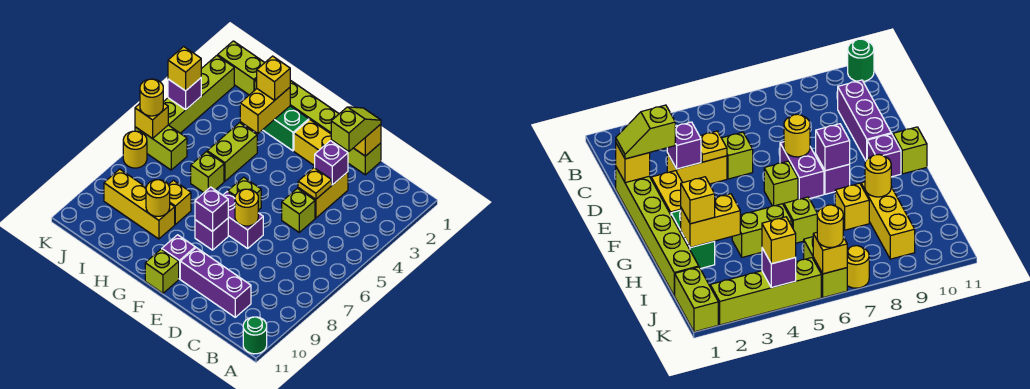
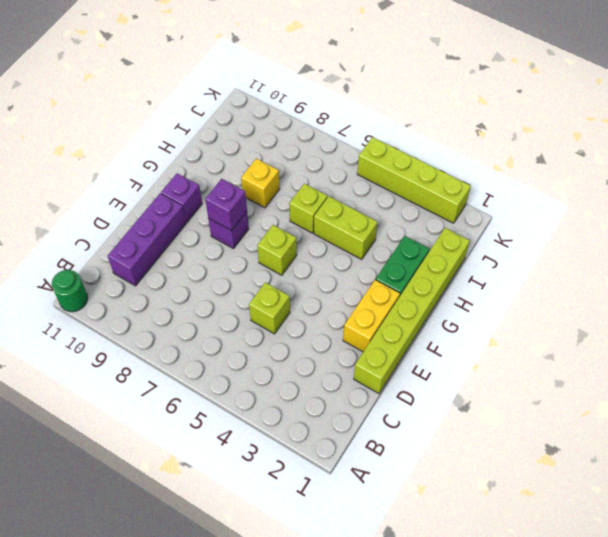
none -> yellow brick D3:D4 level 1
none -> purple brick E7:F7 level 1
none -> lime brick F11 level 1
none -> yellow brick H9:J9 level 1

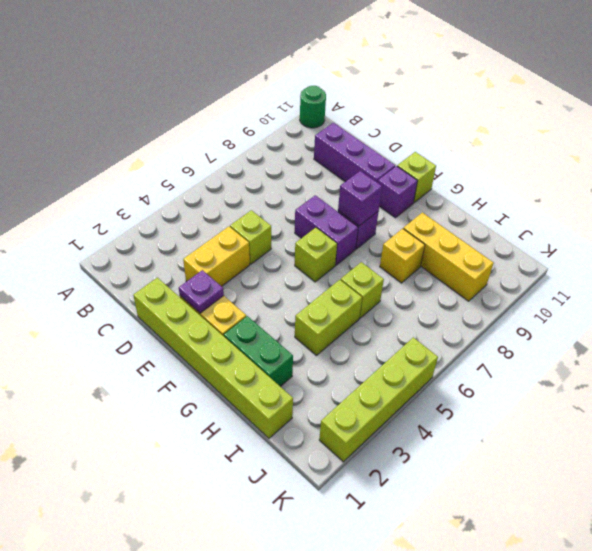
purple plate E2 level 2 -> none
none -> lime brick J1:K1 level 1
none -> lime brick J6:K6 level 1
none -> yellow round brick K7 level 1
none -> yellow brick D1 level 2

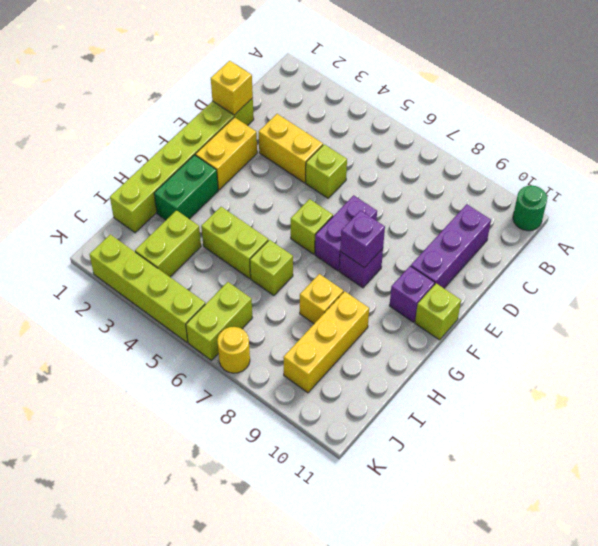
lime brick I3:J3 level 1 -> lime brick J1:K1 level 1
none -> purple brick D3 level 2
none -> yellow plate D4 level 2
none -> yellow round brick E7 level 2
none -> yellow brick H2:H3 level 2

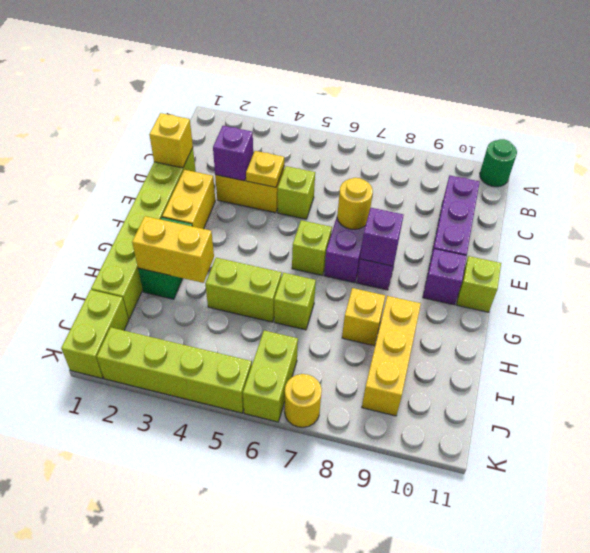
none -> yellow round brick H9 level 2
none -> purple brick K4 level 2
none -> yellow brick K6 level 2
none -> lime slope D1:D2 level 3 top 2

